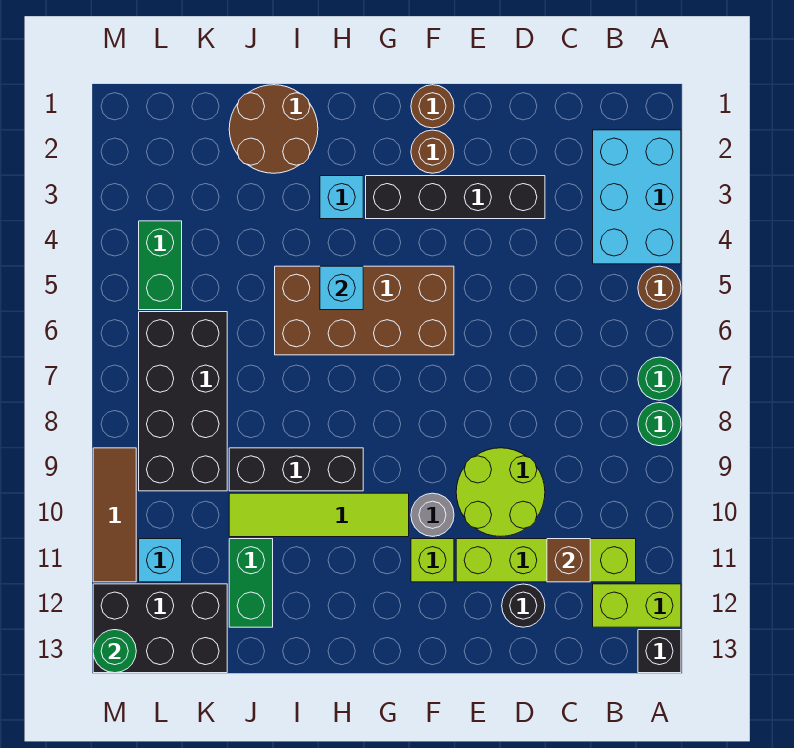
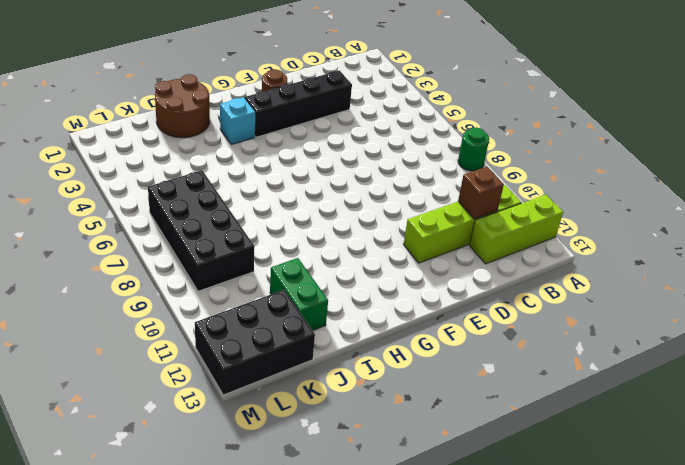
lime brick A12:C12 level 1 -> lime brick A12:B12 level 1
none -> cyan brick A2:B4 level 1
none -> brown round brick A5 level 1
none -> green round brick A7 level 1

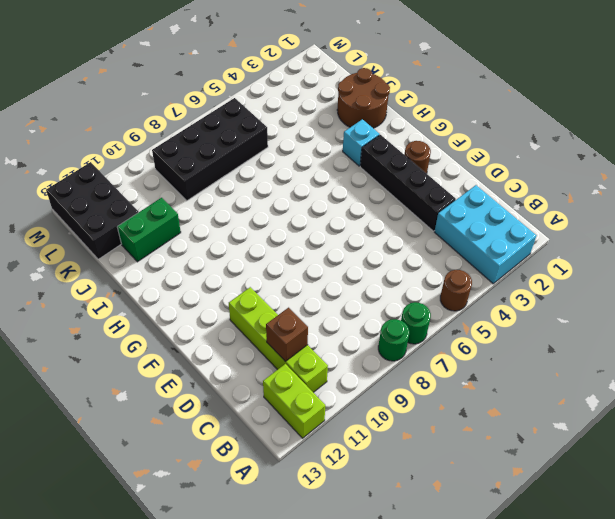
cyan brick A2:C3 level 1 -> cyan brick A2:B4 level 1
none -> black brick A13 level 1
none -> lime round brick D9:E10 level 1
none -> black round brick D12 level 1

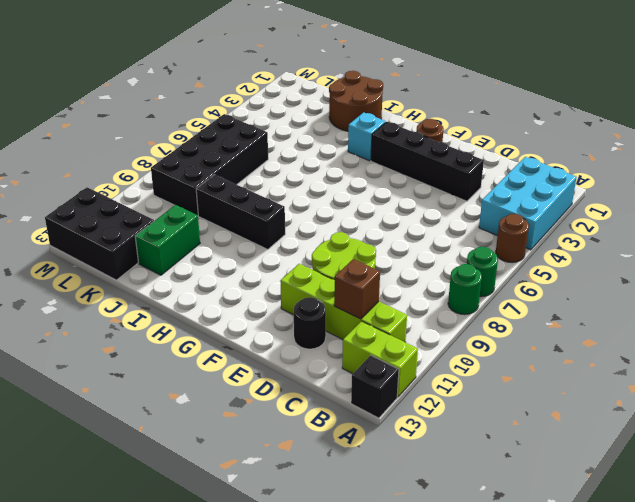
none -> brown round brick F1 level 1
none -> brown brick F5:I6 level 1
none -> grey round brick F10 level 1

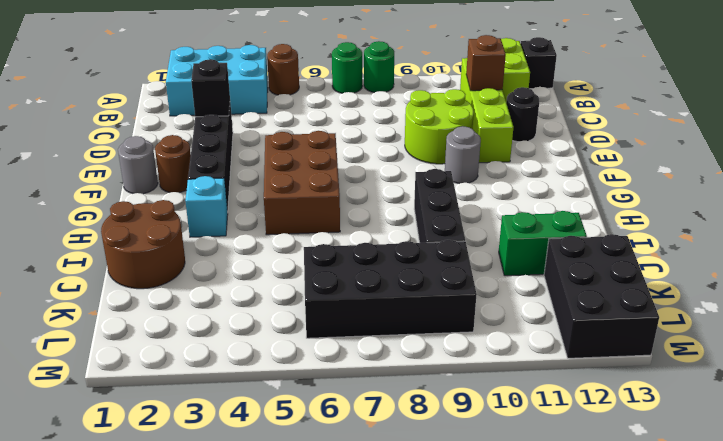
black brick D3 level 2 -> none
grey round brick F1 level 1 -> brown round brick F1 level 1
brown brick F5:H6 level 1 -> brown brick F5:I6 level 1
none -> lime brick F11 level 1
none -> lime tile G10:J10 level 1
none -> green brick L4:L5 level 1

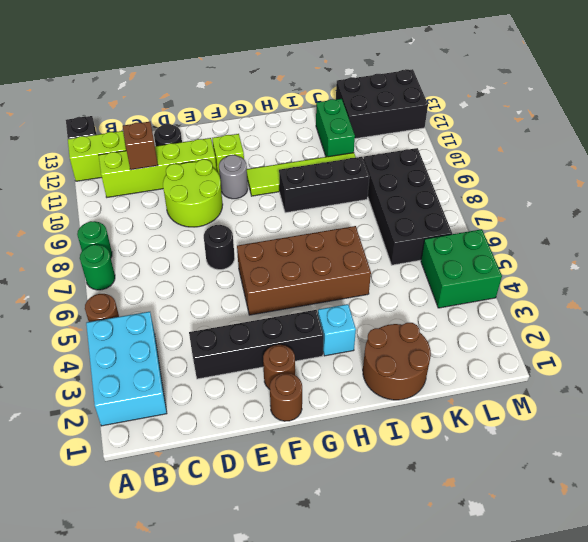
black round brick E7 level 1 -> none
green brick L4:M5 level 1 -> green brick L4:L5 level 1
none -> cyan brick L11 level 1
none -> brown tile M9:M11 level 1
none -> cyan brick H5 level 2

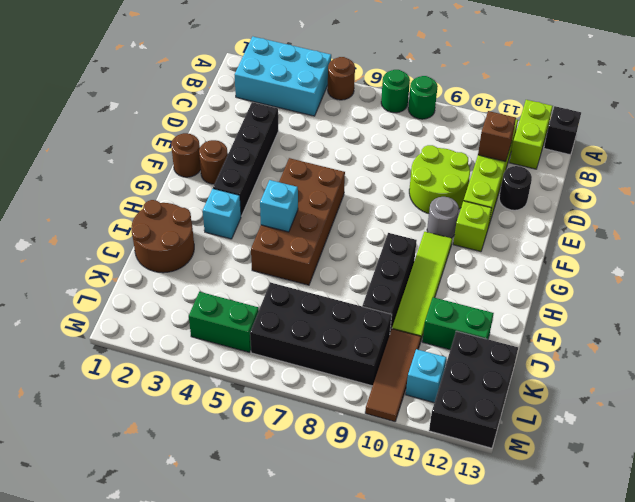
brown tile K10:M10 level 1 -> brown tile M9:M11 level 1
none -> green round brick M13 level 2

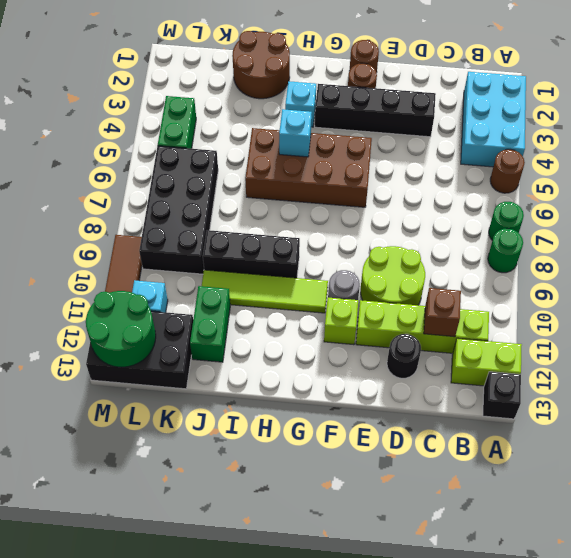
green round brick L12:M13 level 2 -> green round brick M13 level 2

